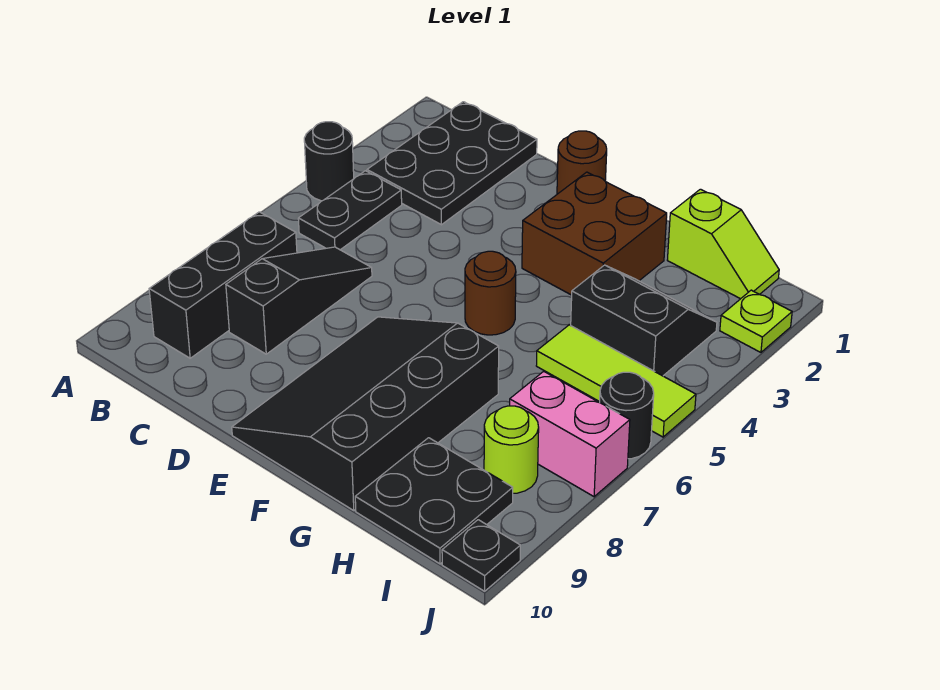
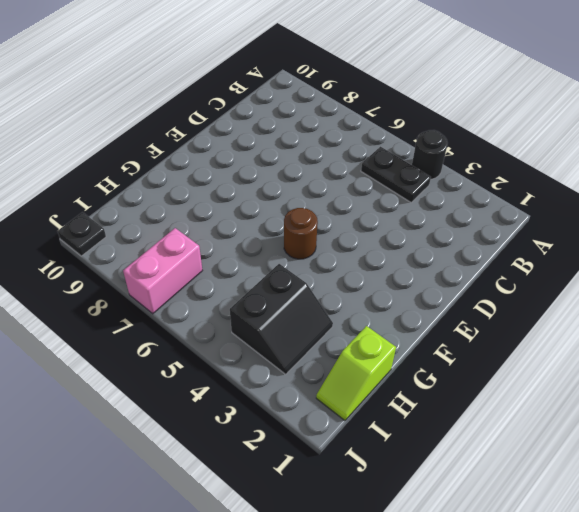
none -> black plate B1:C3 level 1
none -> black brick B7:B9 level 1
none -> black slope C6:C8 level 1 top 8

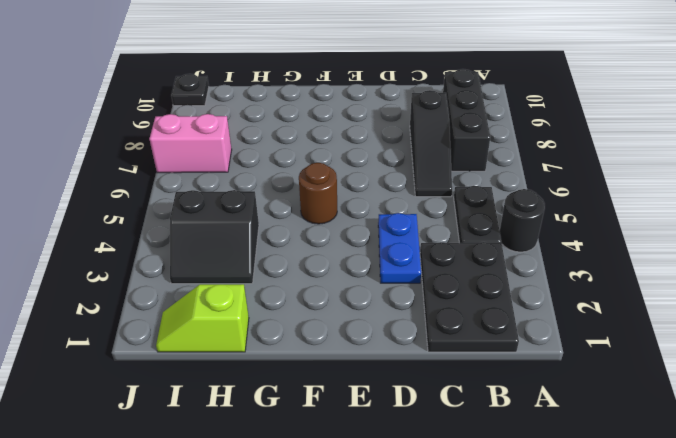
blue plate D3:D4 level 1 -> none
none -> brown round brick E1 level 1
none -> black slope E7:G10 level 1 top G
none -> brown brick F2:G3 level 1

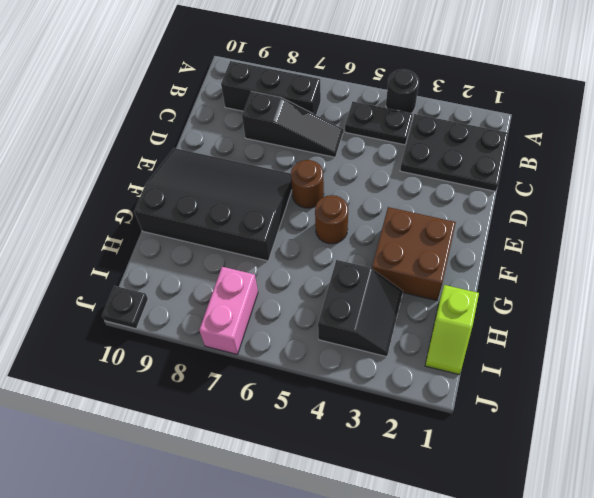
brown round brick E6 level 1 -> brown round brick E1 level 1
none -> lime tile H5:J5 level 1
none -> black plate H9:I10 level 1
none -> lime round brick I8 level 1

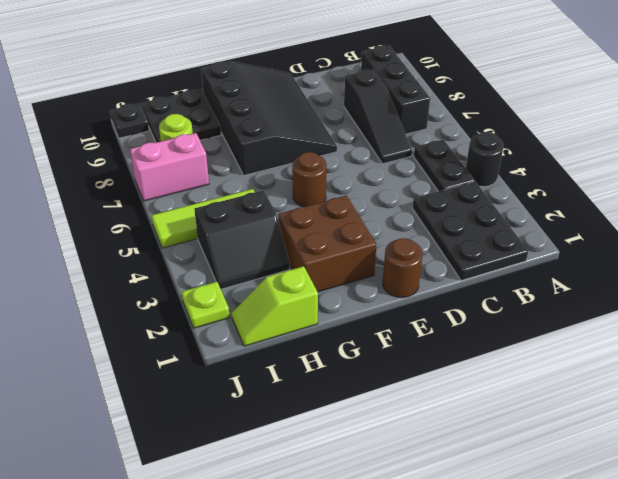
none -> black round brick J6 level 1

